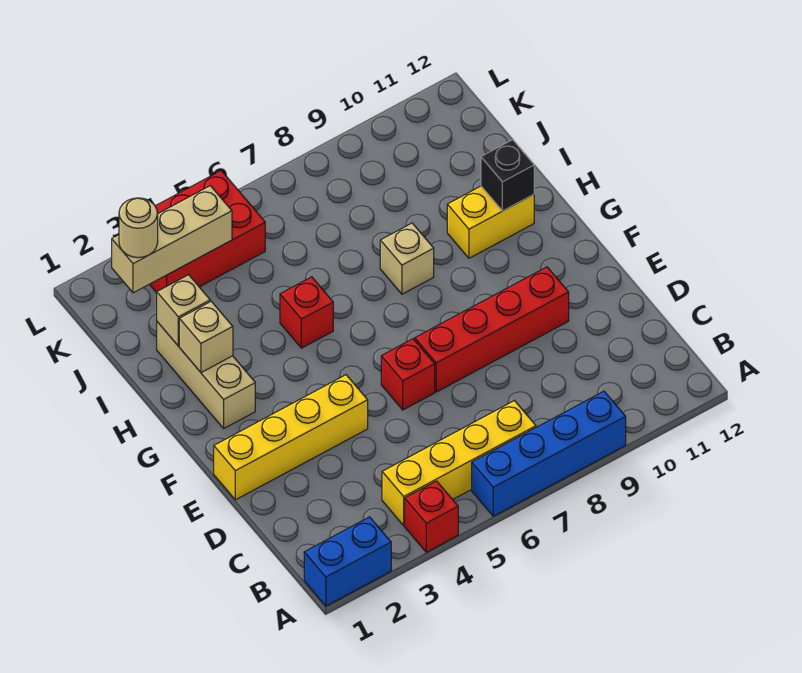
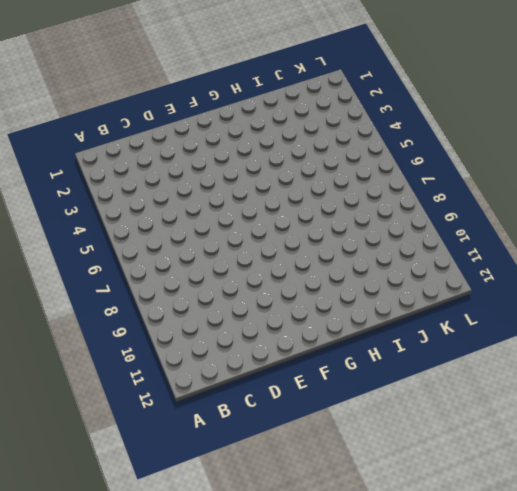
none -> blue brick A1:A2 level 1
none -> red brick A4 level 1
none -> blue brick A6:A9 level 1

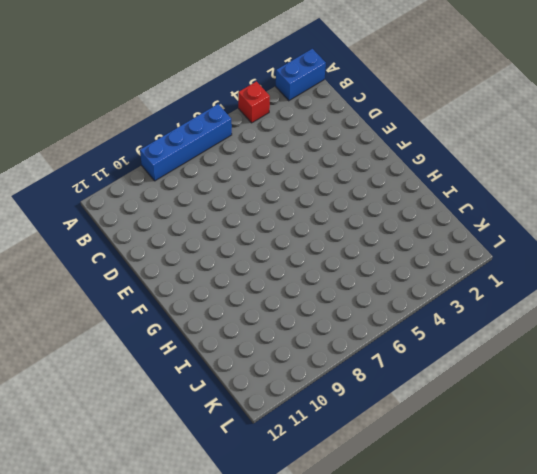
none -> yellow brick B4:B7 level 1
none -> yellow brick E1:E4 level 1
none -> red brick E6 level 1

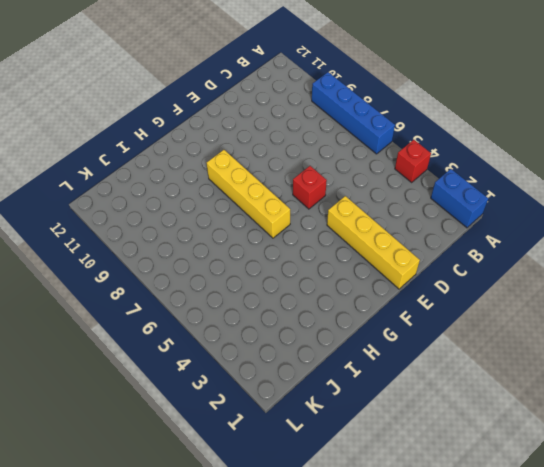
yellow brick G6:G9 level 1 -> yellow brick B4:B7 level 1
none -> red brick E7:E10 level 1
none -> tan brick G2:I2 level 1
none -> red brick H5 level 1

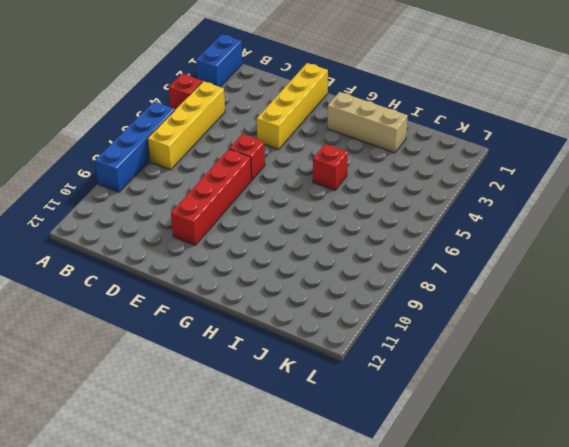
none -> tan brick H8 level 1
none -> yellow brick H10:H11 level 1
none -> red brick K3:L5 level 1

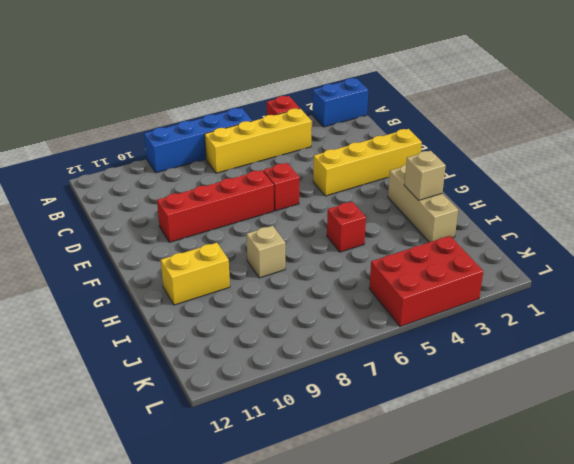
none -> black brick H11 level 2
none -> tan brick I2 level 2
none -> tan brick K2:K4 level 2

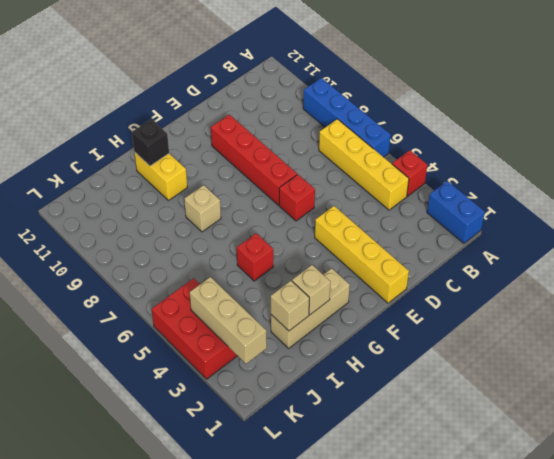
none -> tan round brick K2 level 3

